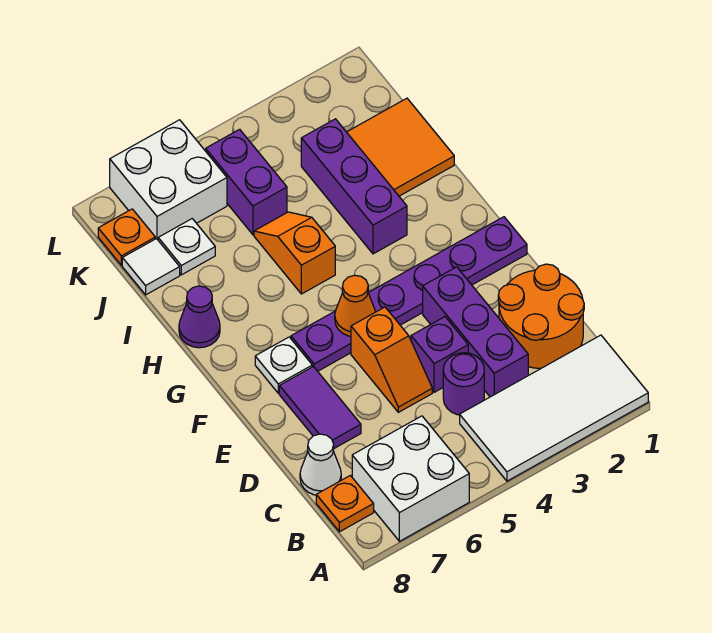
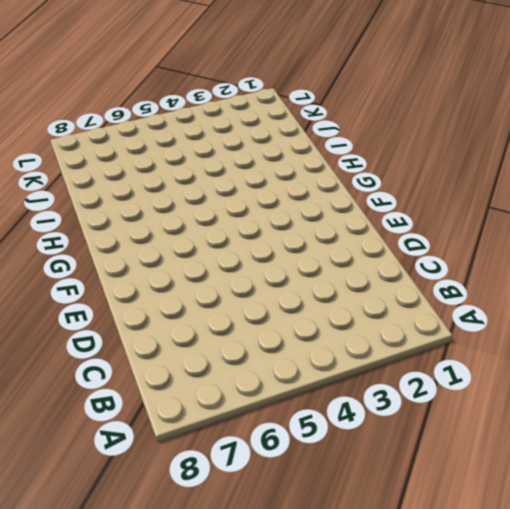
none -> white tile A1:B4 level 1
none -> white brick A6:B7 level 1
none -> orange plate B8 level 1

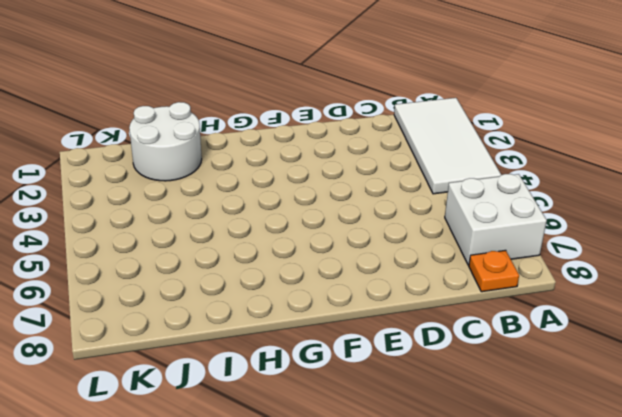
white round brick I1:J2 level 1 -> orange tile I1:J2 level 1
none -> orange round brick C1:D2 level 1
none -> purple brick C3:E3 level 1
none -> purple round brick C4 level 1

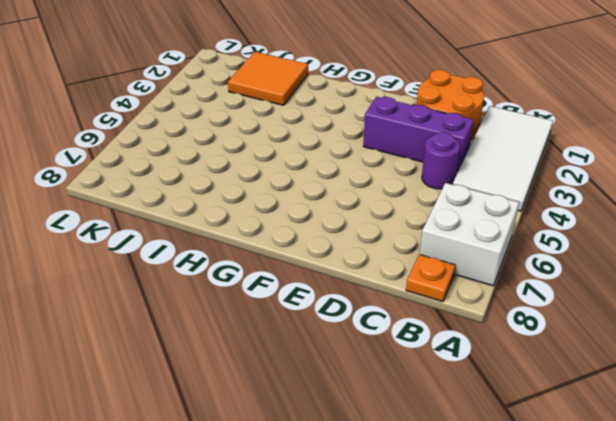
none -> white cone C8 level 1
none -> purple brick D4 level 1
none -> orange slope D5:E5 level 1 top E

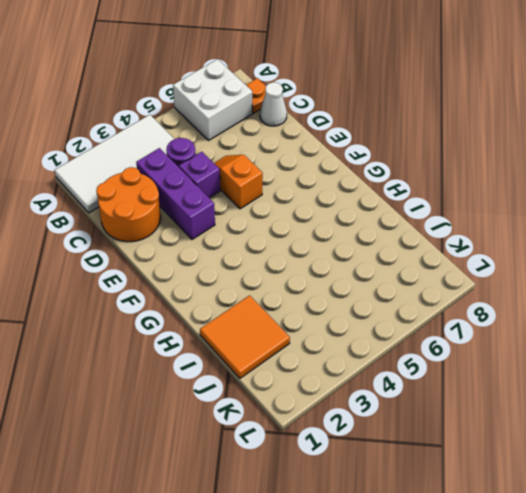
none -> purple tile D7:E7 level 1
none -> purple plate F1:F6 level 1
none -> white plate F7 level 1

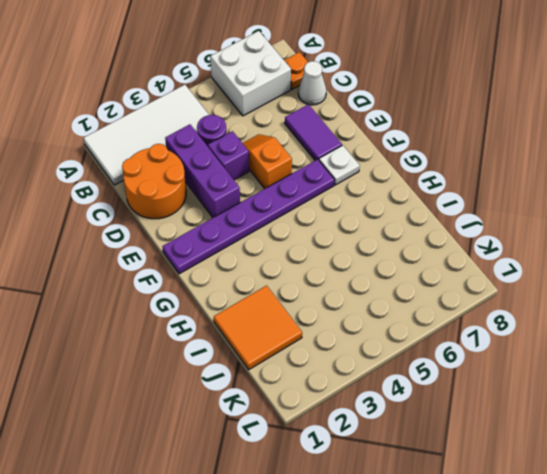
none -> purple brick H3:J3 level 1
none -> orange slope H5:I5 level 1 top H
none -> purple cone H8 level 1

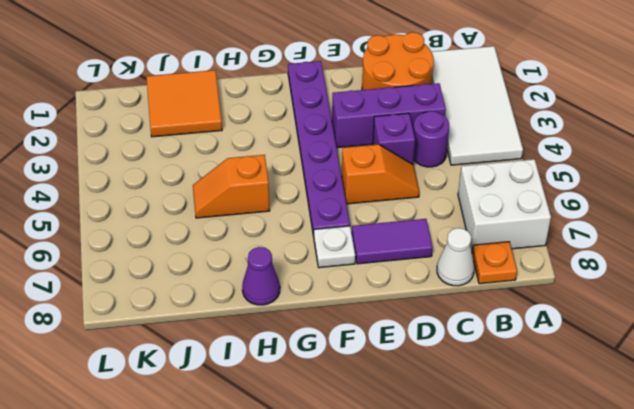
none -> purple brick H3:J3 level 1
none -> purple brick J5:K5 level 1
none -> white plate J7 level 1

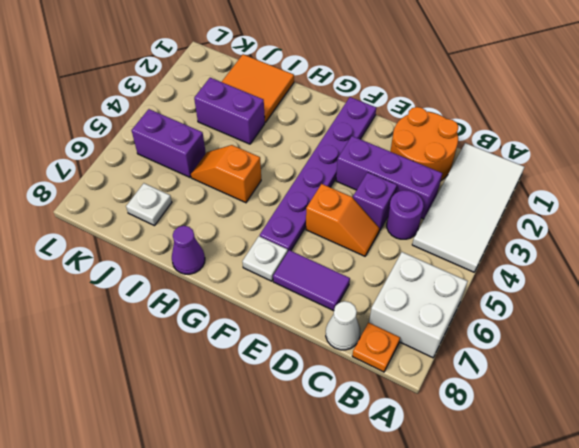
purple brick I3:J3 level 1 -> purple brick H3:J3 level 1
none -> white tile J8 level 1
none -> white brick K6:L7 level 1
none -> orange plate K8 level 1

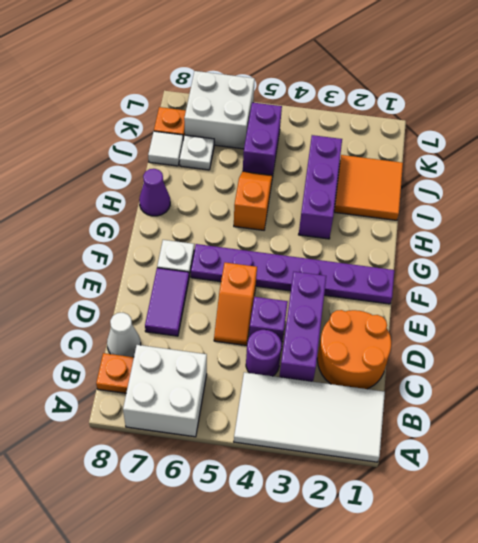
none -> orange cone F5 level 2

